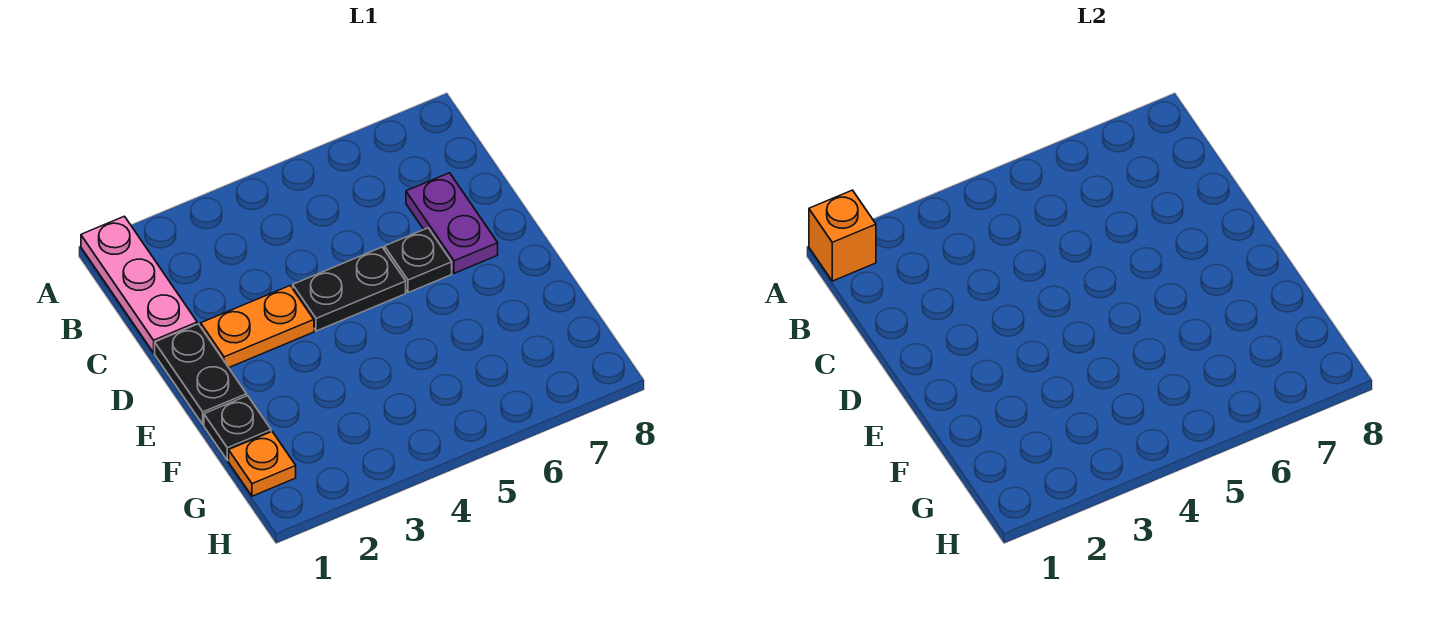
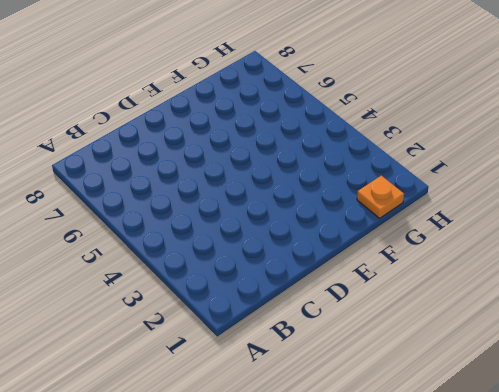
none -> pink plate A1:C1 level 1
none -> purple plate C7:D7 level 1

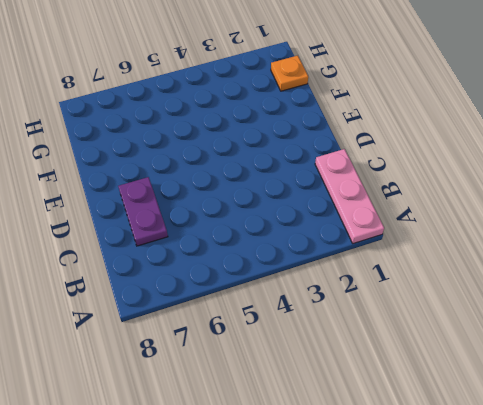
none -> black plate D1:E1 level 1
none -> orange plate D2:D3 level 1

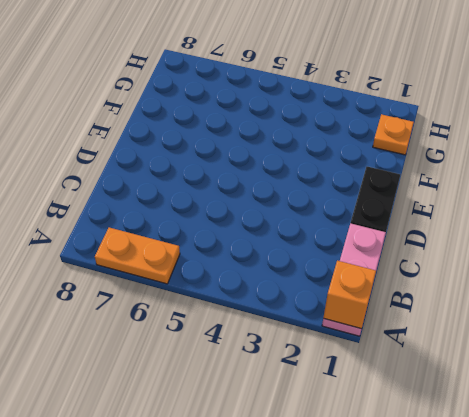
orange plate A6:A7 level 1 -> orange plate D2:D3 level 1
none -> purple plate C7:D7 level 1
none -> black plate D4:D5 level 1

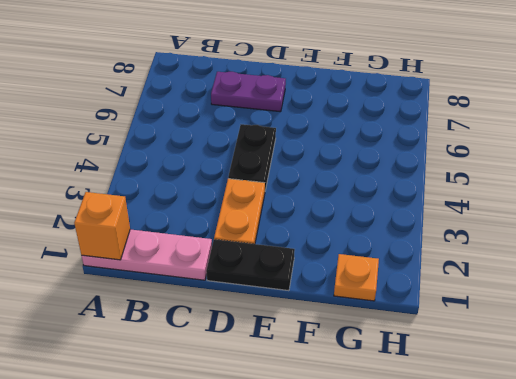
none -> black plate D6 level 1
none -> black plate F1 level 1

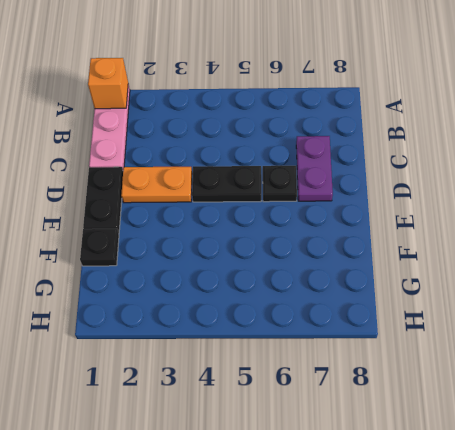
none -> orange plate G1 level 1

